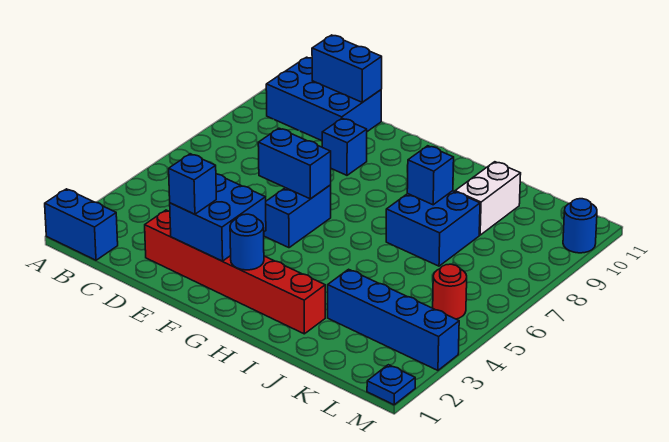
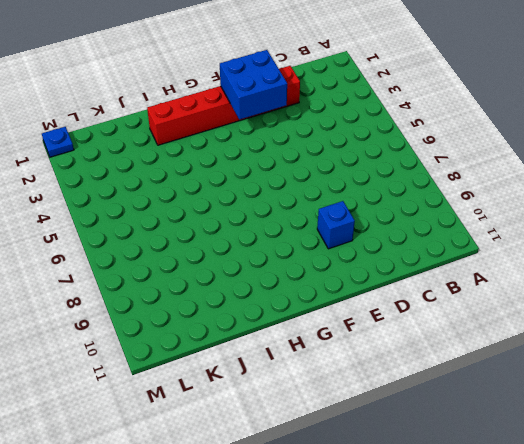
none -> blue brick A1:B1 level 1
none -> blue brick B10:D11 level 1
none -> blue brick F5:F6 level 1

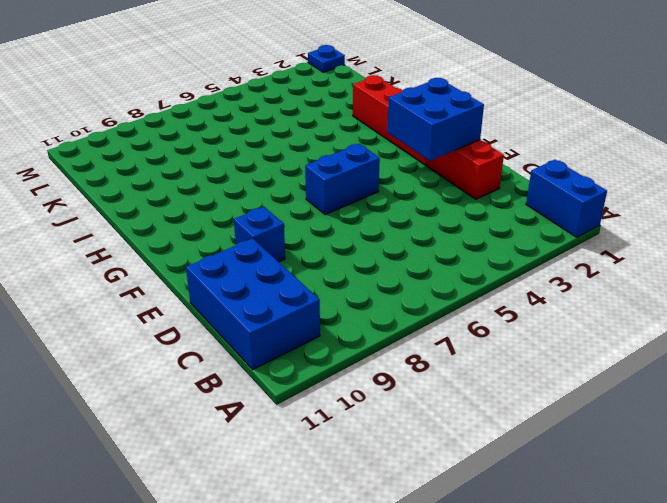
none -> blue brick I7:J8 level 1
none -> blue brick J3:M3 level 1
none -> white brick J9:J10 level 1

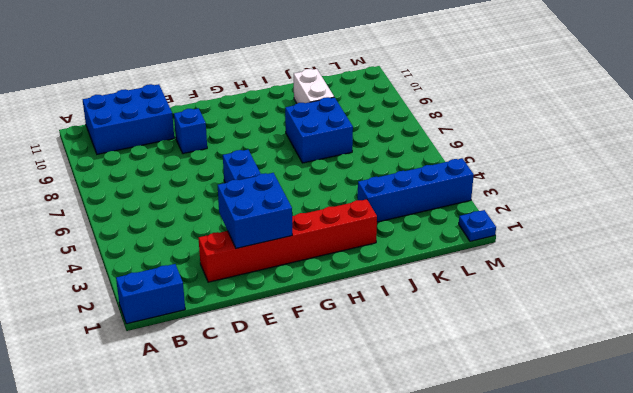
none -> red round brick L5 level 1
none -> blue round brick M10 level 1
none -> blue brick C11:D11 level 2

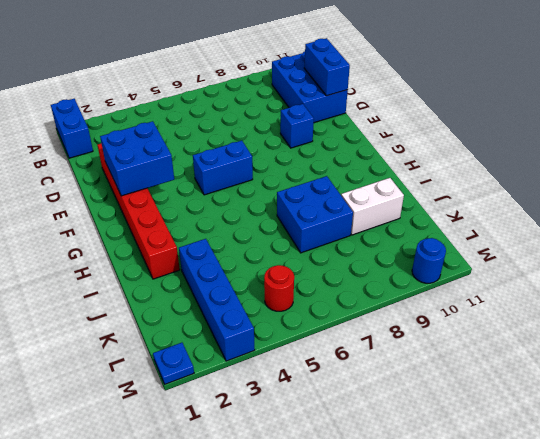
none -> blue brick E6:F6 level 2
none -> blue round brick G2 level 2
none -> blue brick I8 level 2

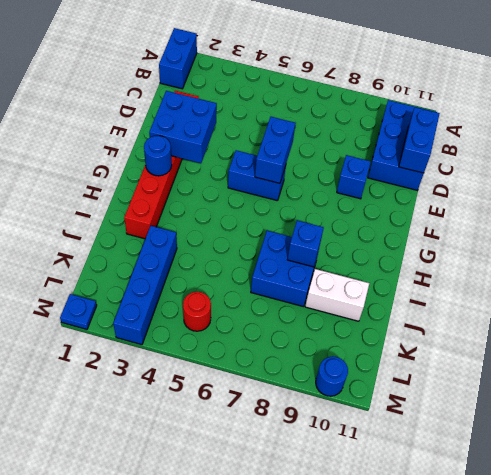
none -> blue brick E2 level 3

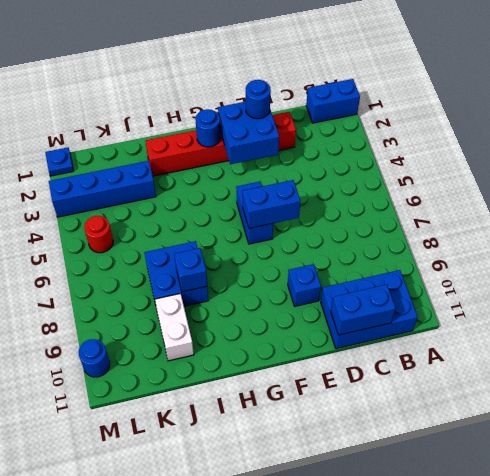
blue round brick E2 level 3 -> blue brick E2 level 3

